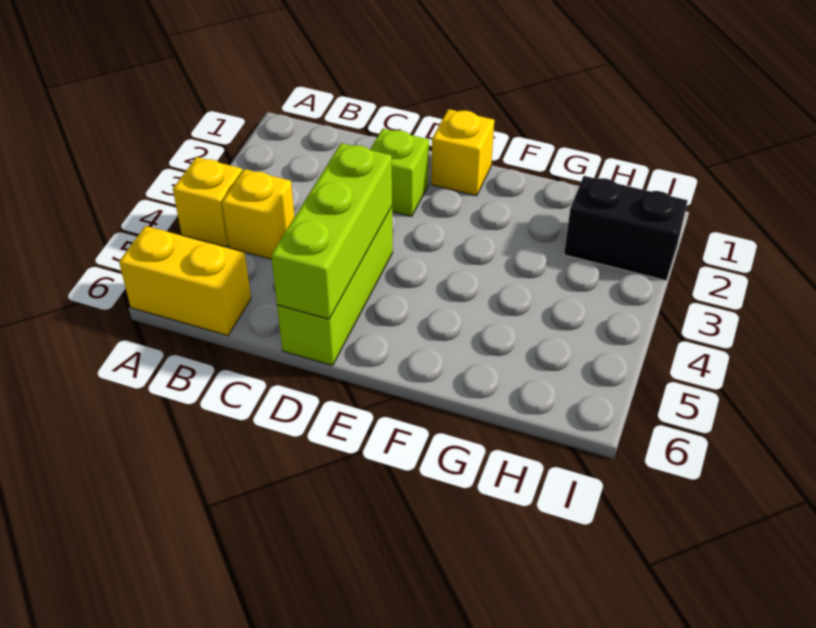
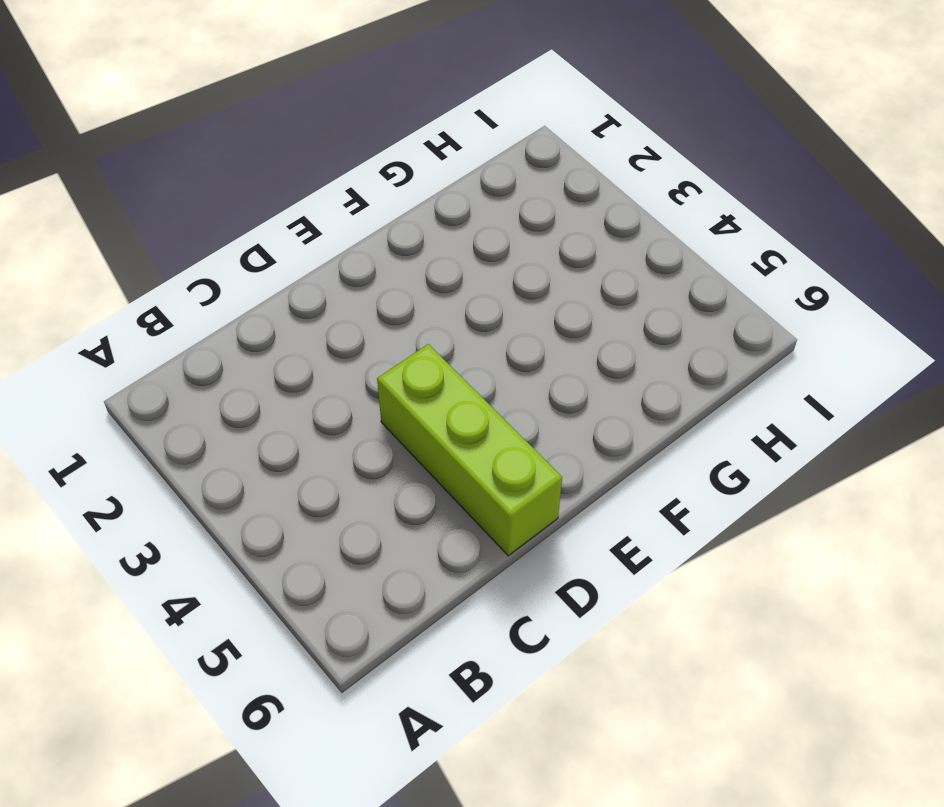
none -> yellow brick A4 level 1
none -> yellow brick A6:B6 level 1

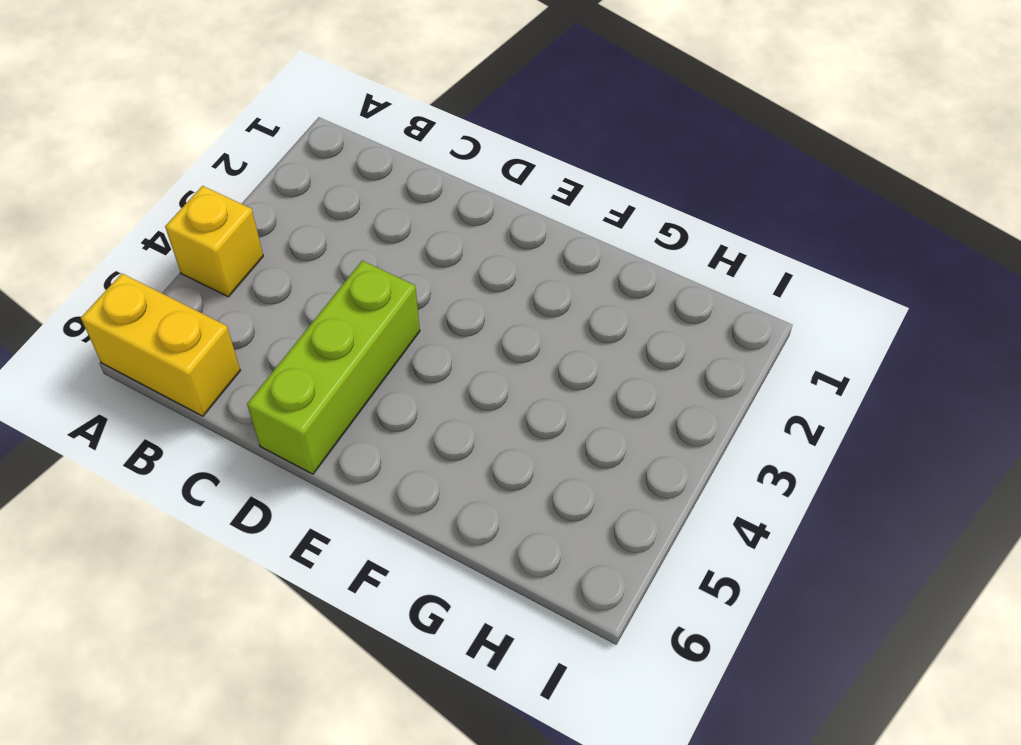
none -> yellow brick B4 level 1
none -> lime brick D2 level 1

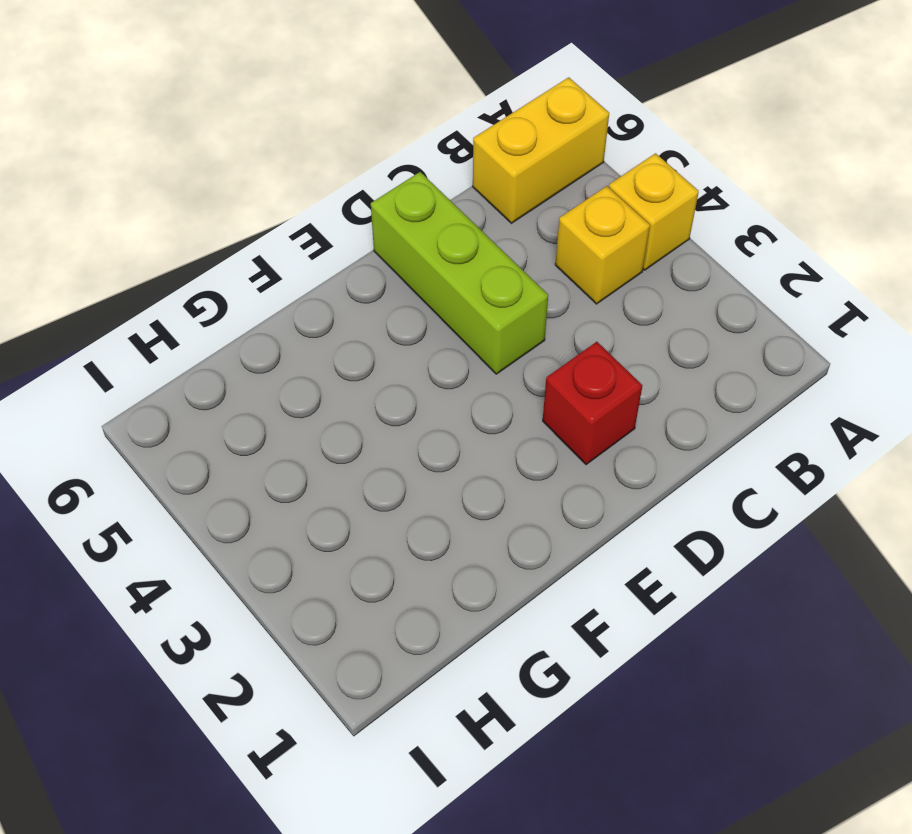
red brick D2 level 1 -> lime brick D2 level 1
none -> yellow brick E1 level 1
none -> black brick H2:I2 level 1

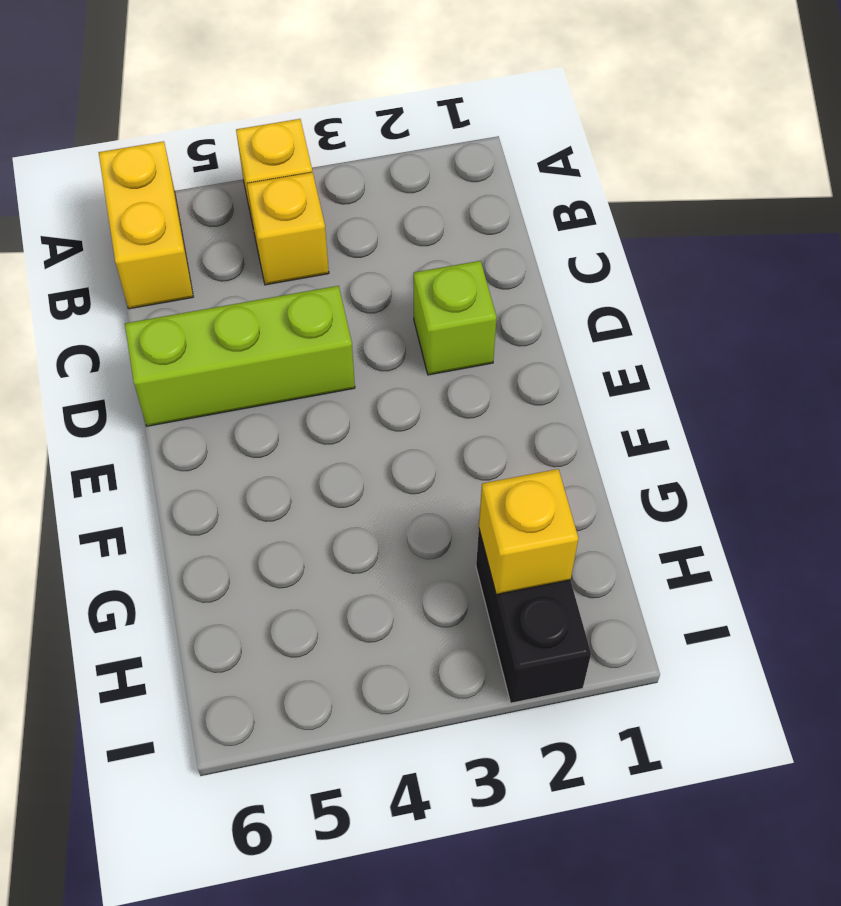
yellow brick H2 level 2 -> yellow brick E1 level 1
none -> lime brick D4:D6 level 2

